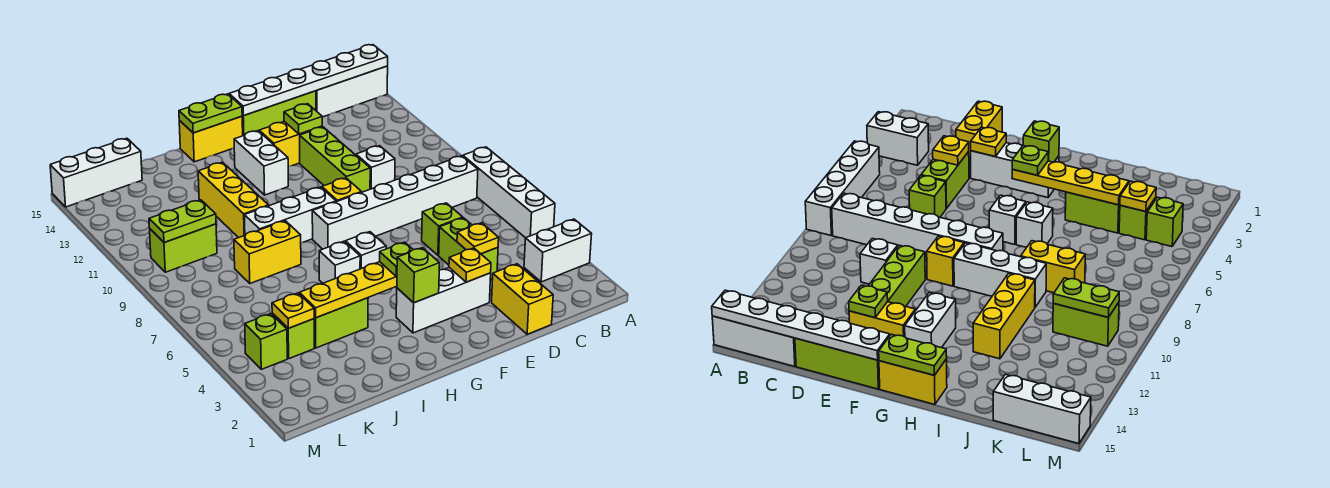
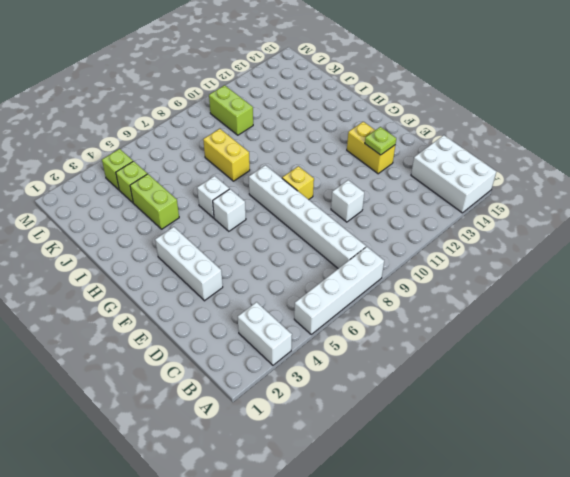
white brick A14:C15 level 1 -> white brick A15:C15 level 1
none -> yellow brick D1:D2 level 1
none -> lime brick D4:D5 level 1
none -> lime brick D6 level 1
none -> lime brick D15:F15 level 1

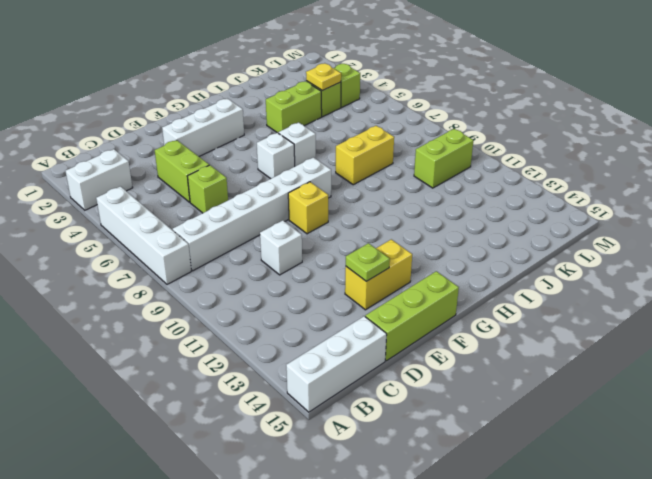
none -> yellow brick D1:D2 level 1
none -> lime brick E10:E12 level 1
none -> white brick G9:I9 level 1
none -> white brick G12:G13 level 1

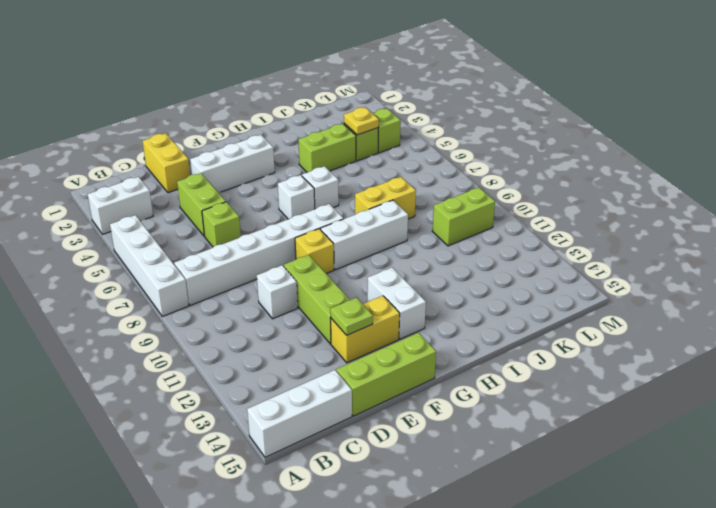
none -> yellow brick G15:H15 level 1
none -> yellow brick I10:I12 level 1
none -> white brick K15:M15 level 1
none -> white plate A15:F15 level 2

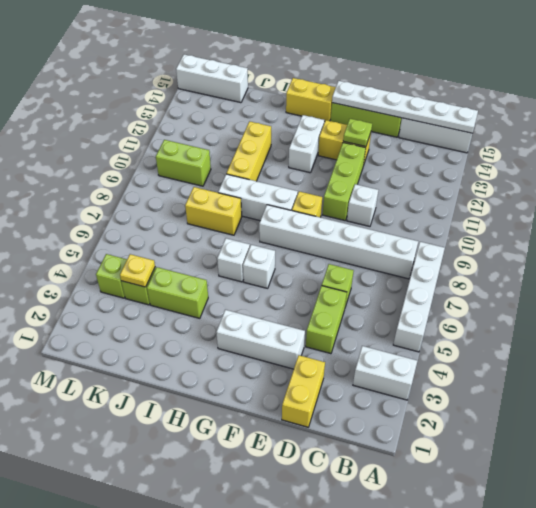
none -> yellow plate D4 level 2
none -> yellow plate E3 level 2
none -> lime brick G3 level 2
none -> yellow plate G4:J4 level 2

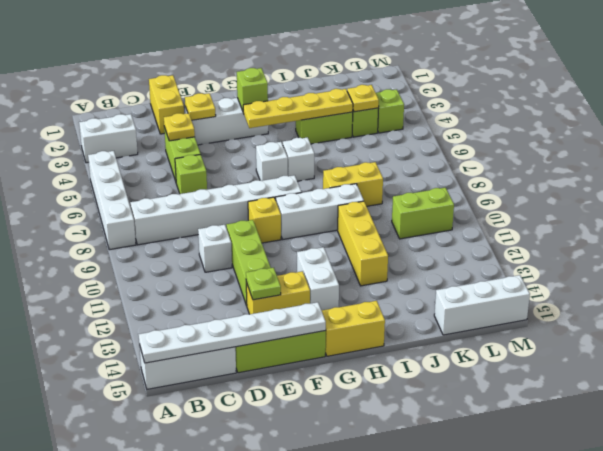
none -> lime plate G15:H15 level 2
none -> lime plate K10:L10 level 2
none -> lime plate G4 level 3

